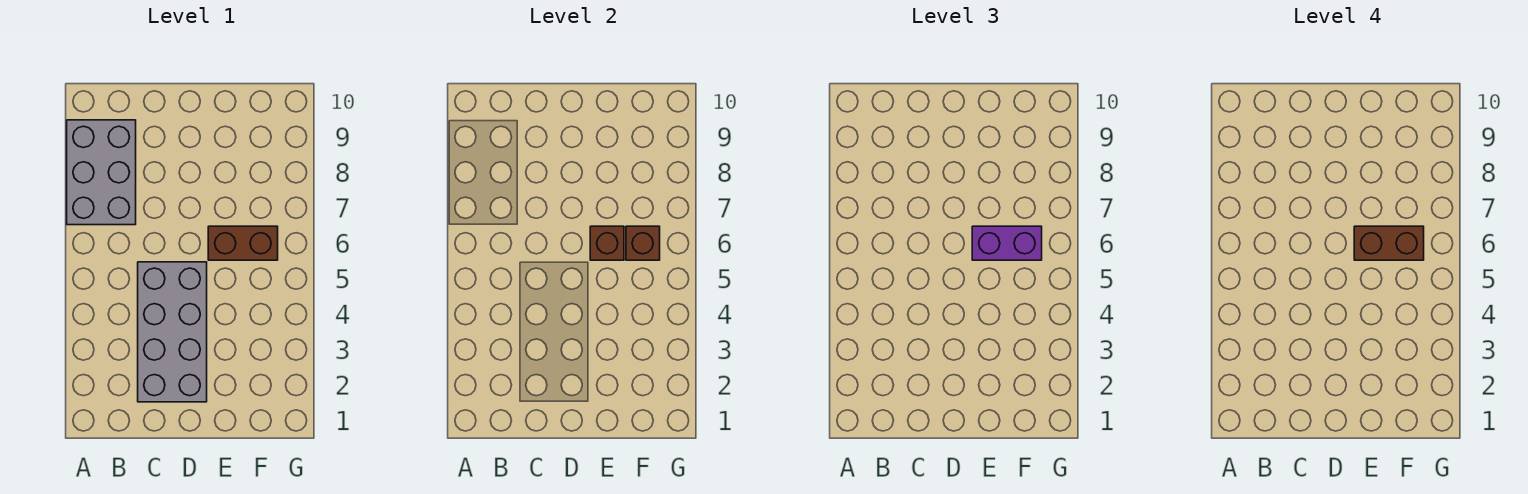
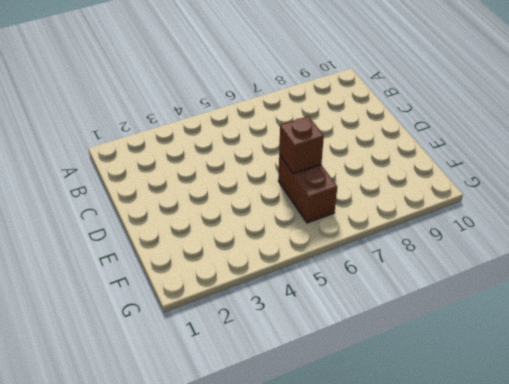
none -> grey brick A7:B9 level 1
none -> grey brick C2:D5 level 1

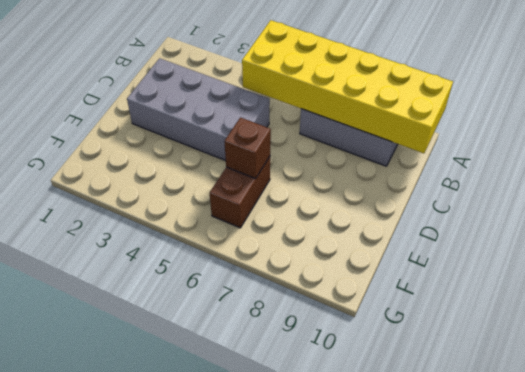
yellow brick A5:B10 level 2 -> none
none -> brown brick F6 level 2
none -> purple brick E6:F6 level 3

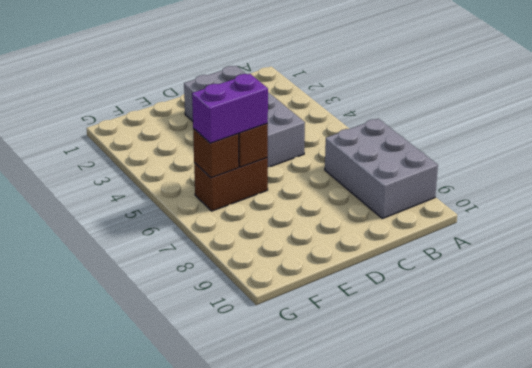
none -> brown brick E6:F6 level 4

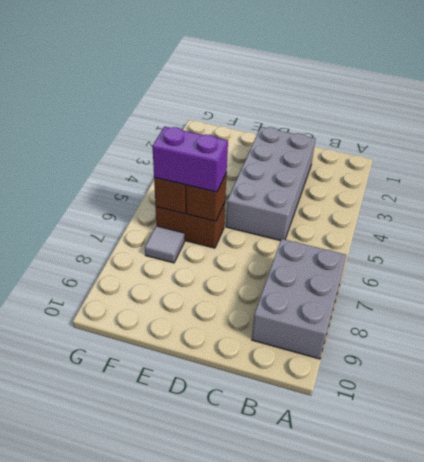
grey tile F7 level 1 -> none
none -> brown brick E6:F6 level 4

